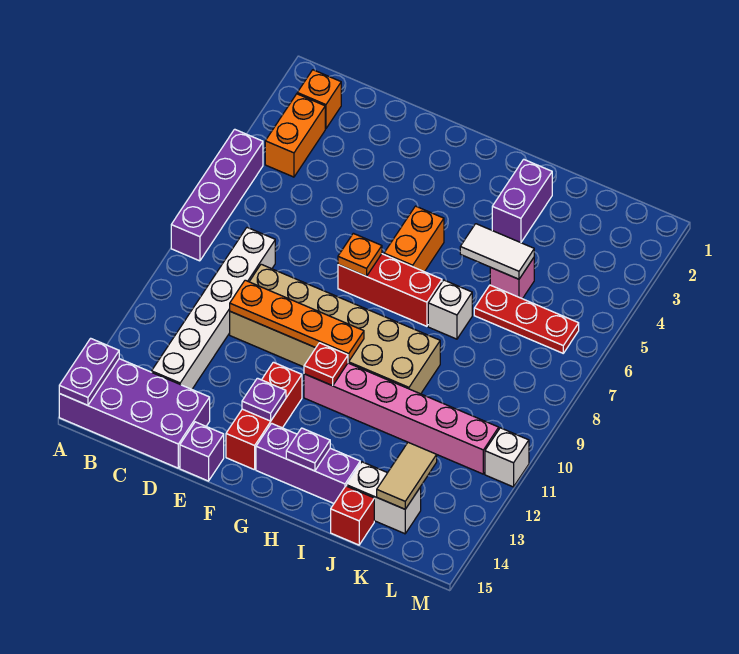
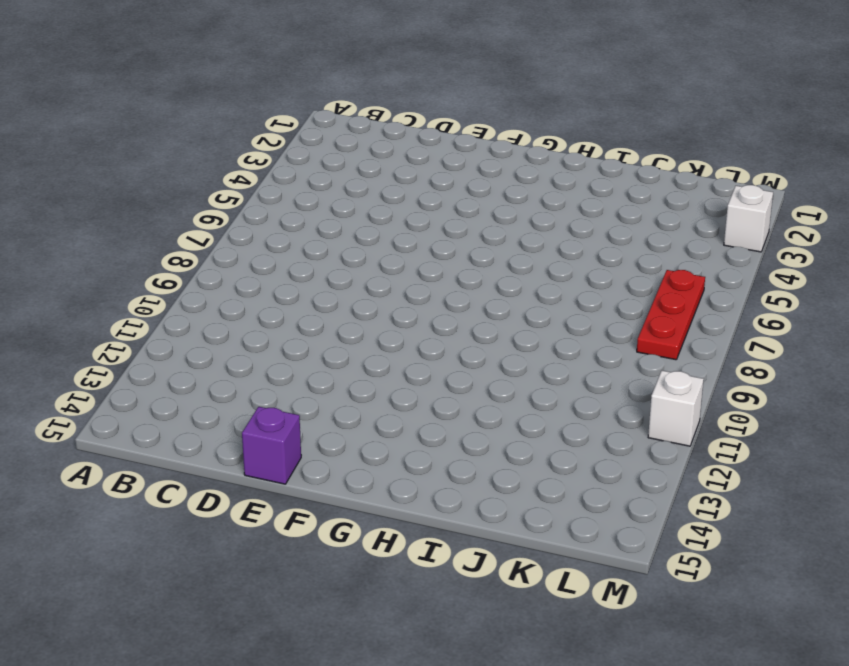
red plate L6:L8 level 1 -> red plate J6:L6 level 1
white brick M3 level 1 -> white brick I7 level 1
none -> purple brick A5:A8 level 1
none -> purple brick A14:D15 level 1
none -> orange brick B2 level 1

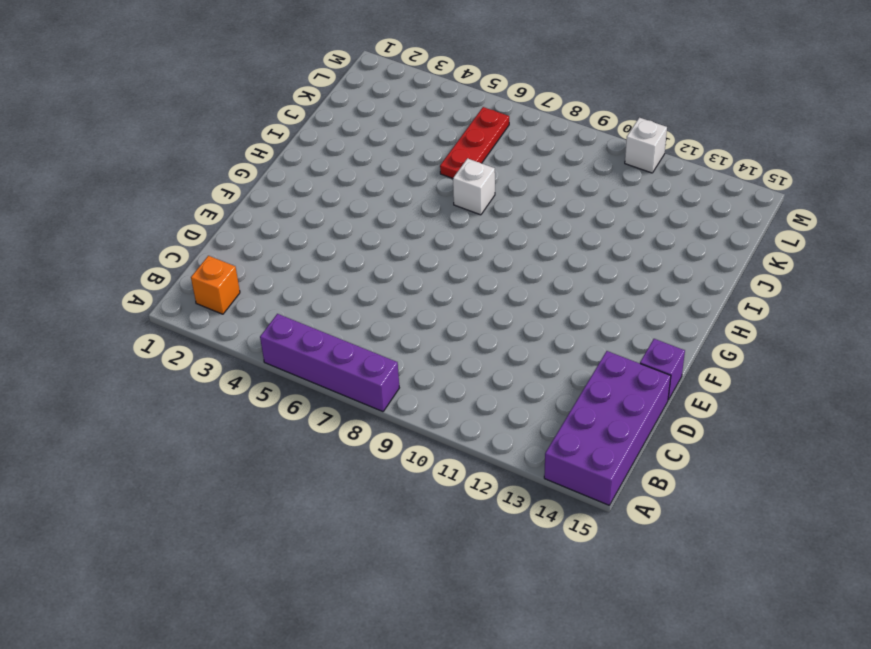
none -> orange brick B3:B4 level 1
none -> white brick C8:C13 level 1
none -> tan brick D9:I10 level 1

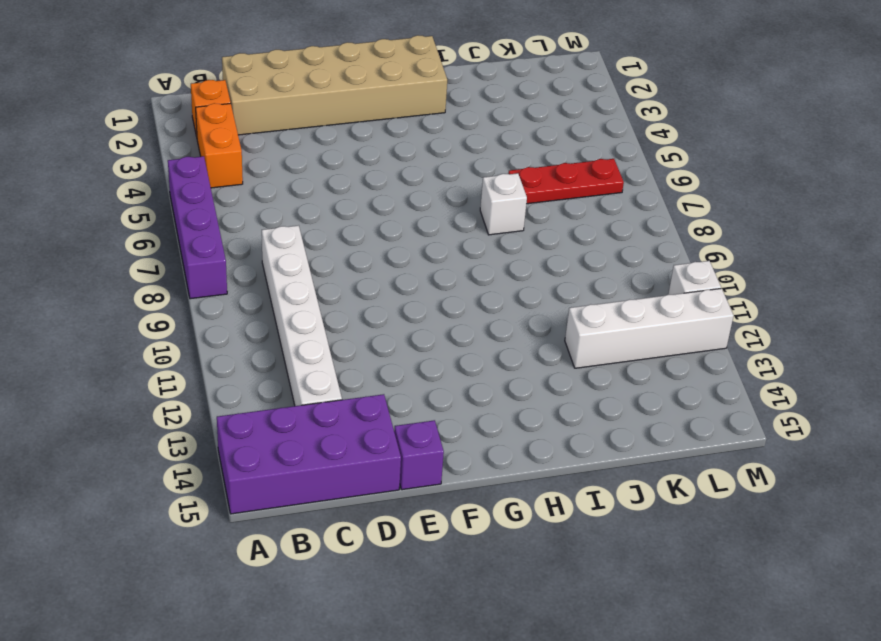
tan brick C1:H2 level 1 -> tan brick D9:I10 level 1
white brick J12:M12 level 1 -> none
none -> red brick F7:H7 level 1
none -> red brick F12:F14 level 1
none -> orange brick G5:G6 level 1

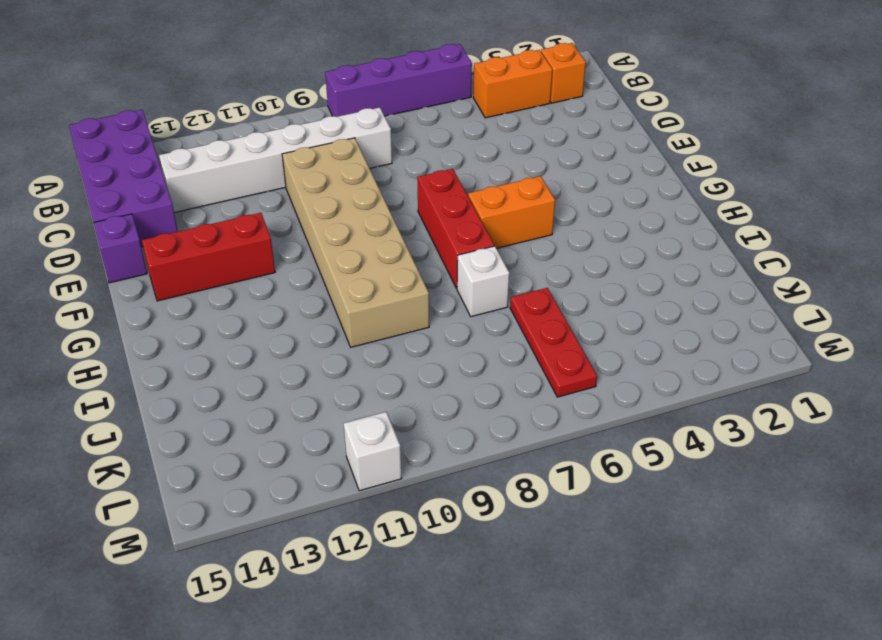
none -> pink brick G11:L11 level 1
none -> purple brick G14:I14 level 1
none -> purple brick I2:I3 level 1

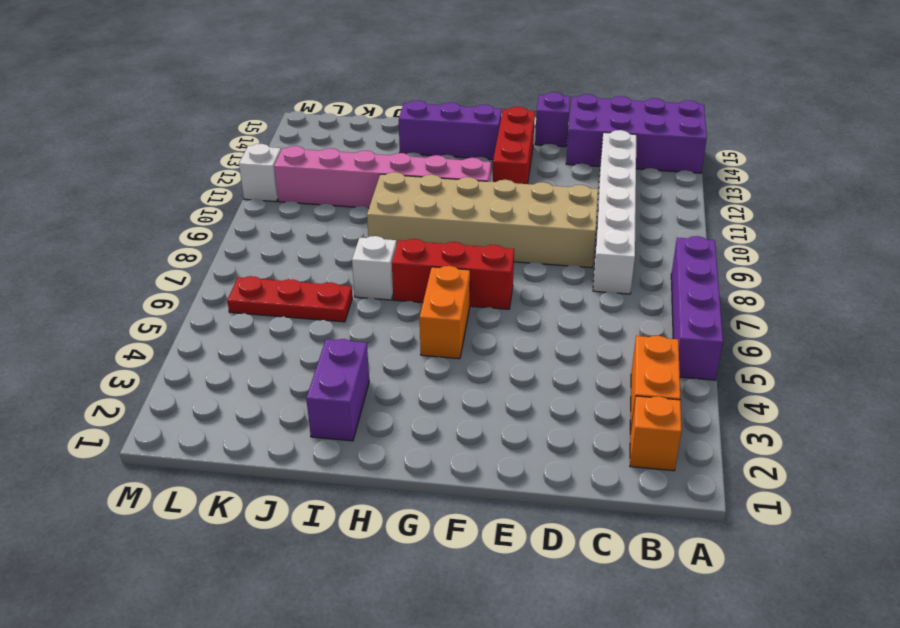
none -> pink brick J5 level 1
none -> white brick J14:K14 level 1
none -> red brick J15 level 1

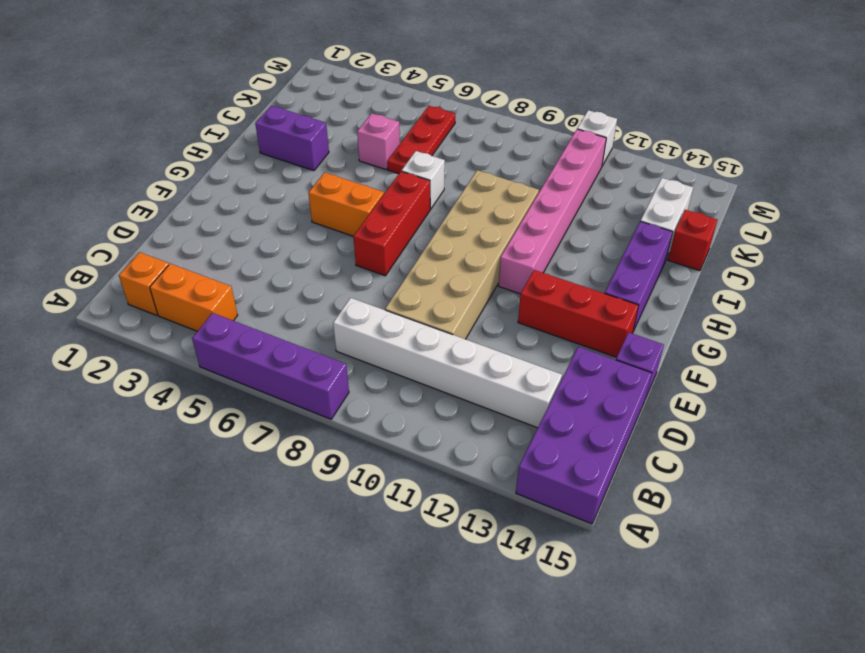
none -> purple plate A14:A15 level 2
none -> orange plate D10:G10 level 2
none -> orange plate F7 level 2

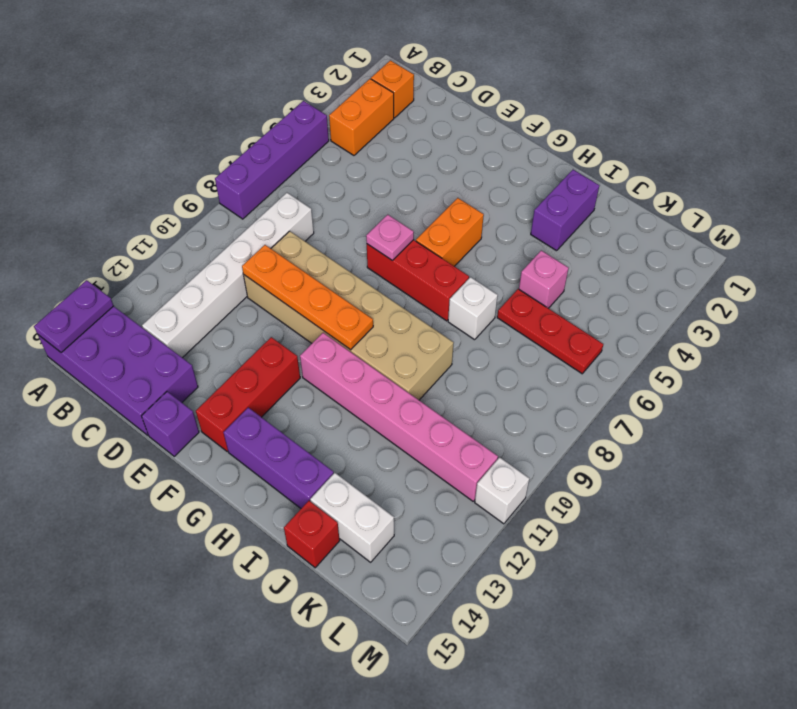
pink plate F7 level 2 -> orange plate F7 level 2
none -> purple plate F13 level 2
none -> red plate G11 level 2
none -> purple plate H14 level 2

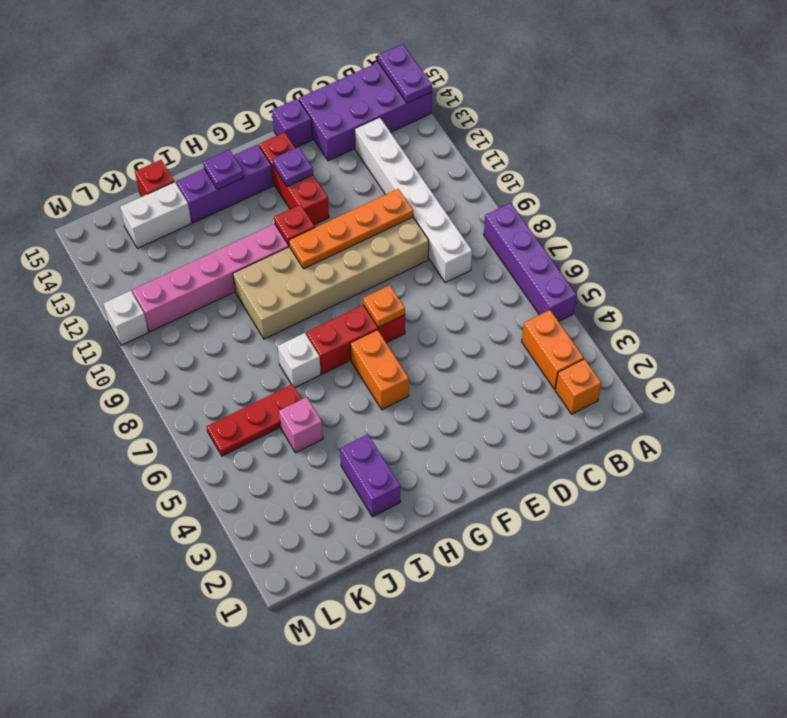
none -> white tile I5:J5 level 2
none -> tan tile K13:K14 level 2

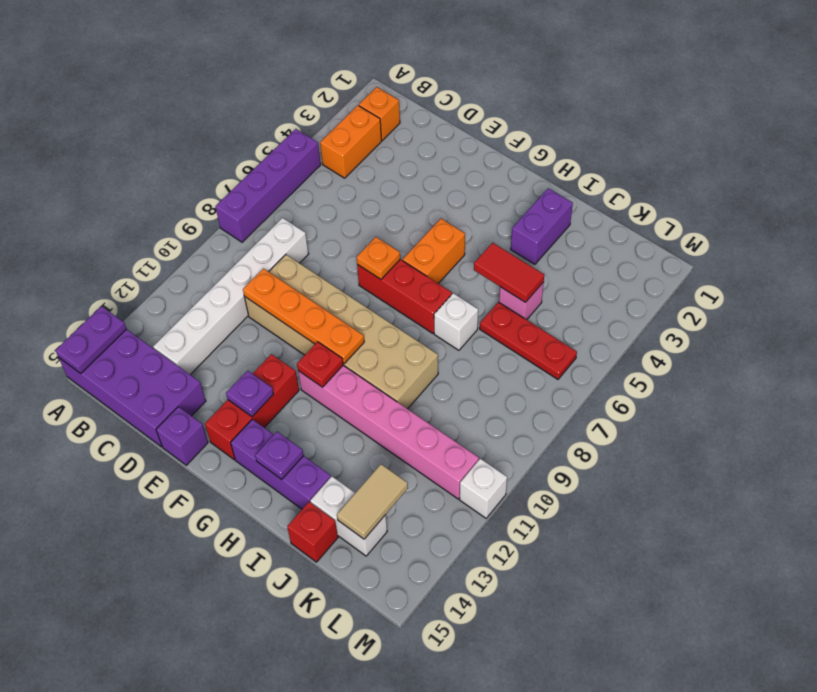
red tile I5:J5 level 2 -> white tile I5:J5 level 2

